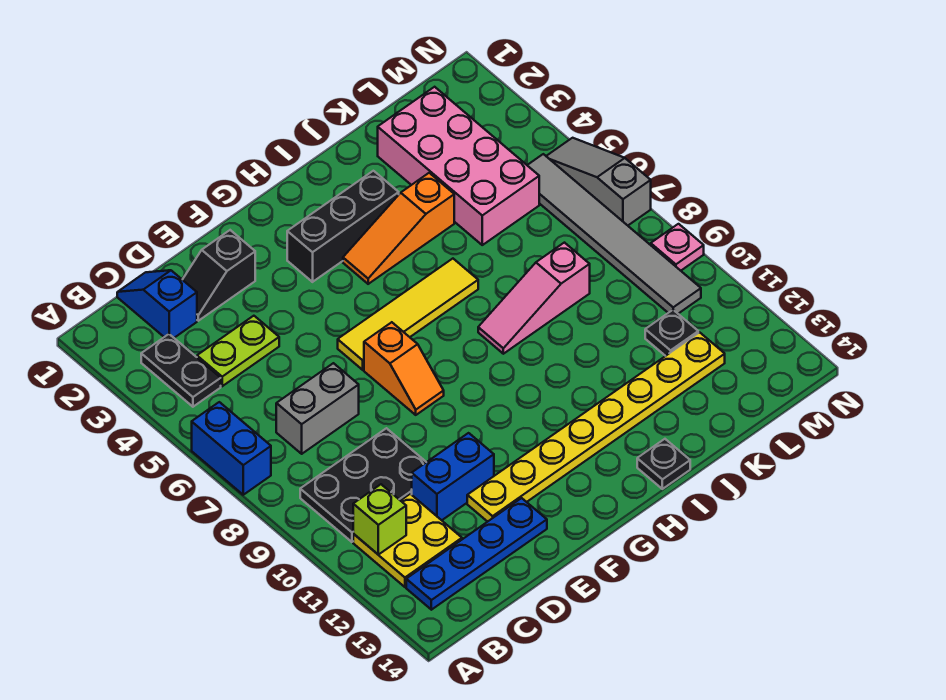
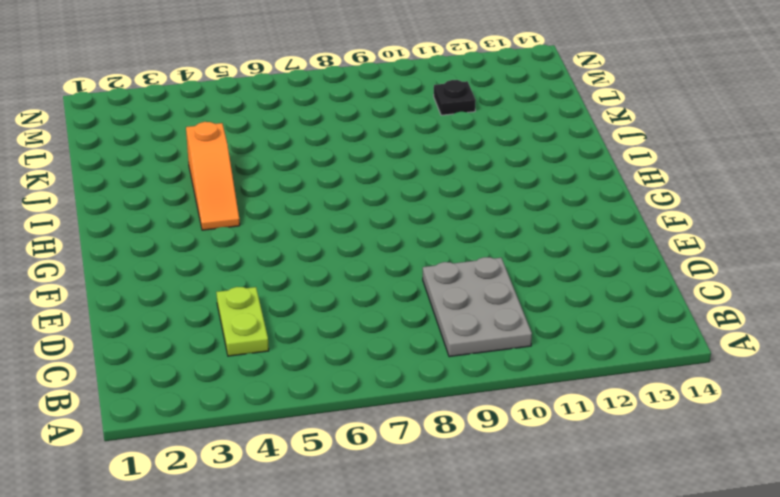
grey plate B9:D10 level 1 -> black plate B9:D10 level 1
none -> blue brick A6:A7 level 1
none -> black plate B3:B4 level 1
none -> yellow plate B11:C12 level 1

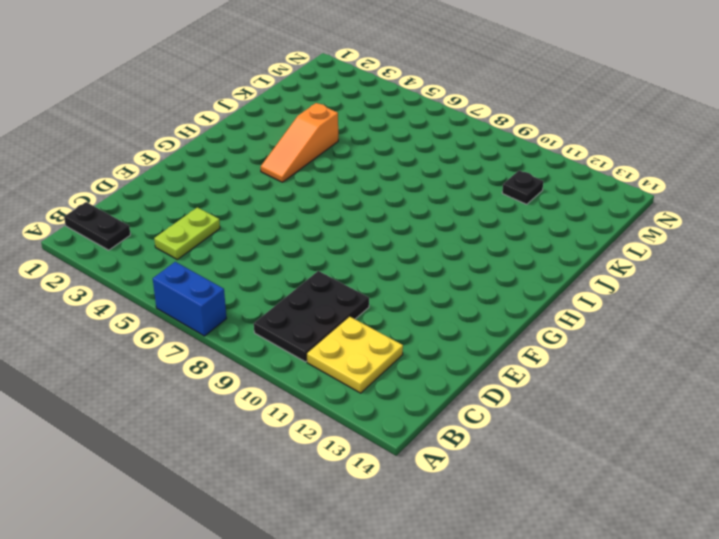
black plate B1:B2 level 1 -> black plate B3:B4 level 1
none -> blue plate B13:E13 level 1
none -> blue slope C1:C2 level 1 top 2
none -> grey brick C7:D7 level 1

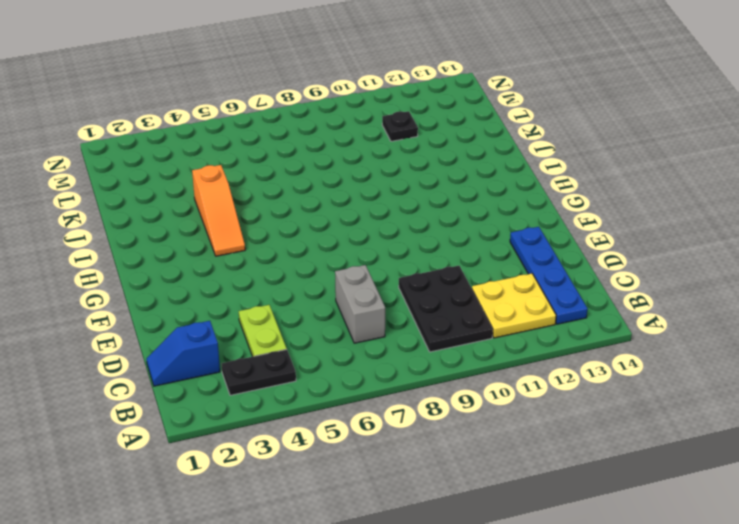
none -> blue brick A6:A7 level 1
none -> black slope D2:E2 level 1 top E
none -> blue brick D11:E11 level 1

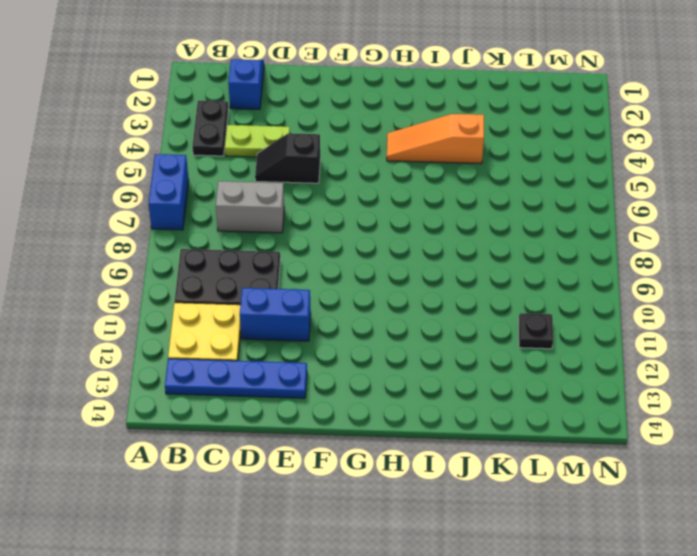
black slope D5:E5 level 1 top E -> black slope D2:E2 level 1 top E
none -> yellow plate E12:L12 level 1
none -> yellow tile F6:I6 level 1
none -> orange slope F7:F8 level 1 top 7

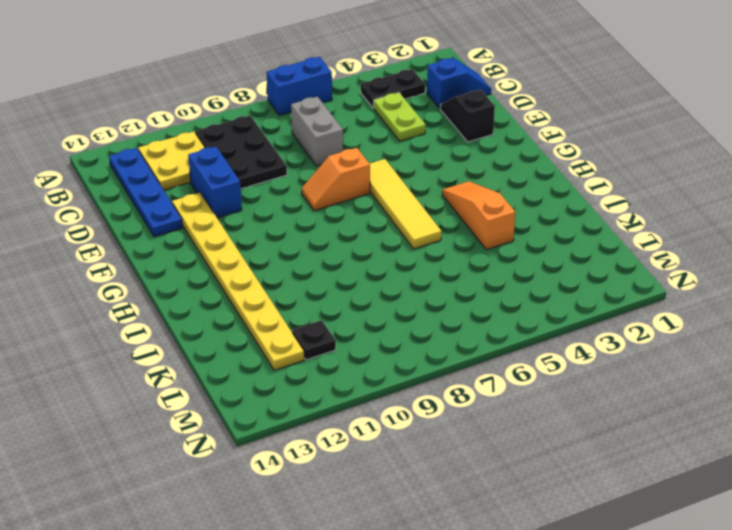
none -> black brick G3:I3 level 1
none -> pink slope I8:K8 level 1 top K
none -> black plate I14 level 1

